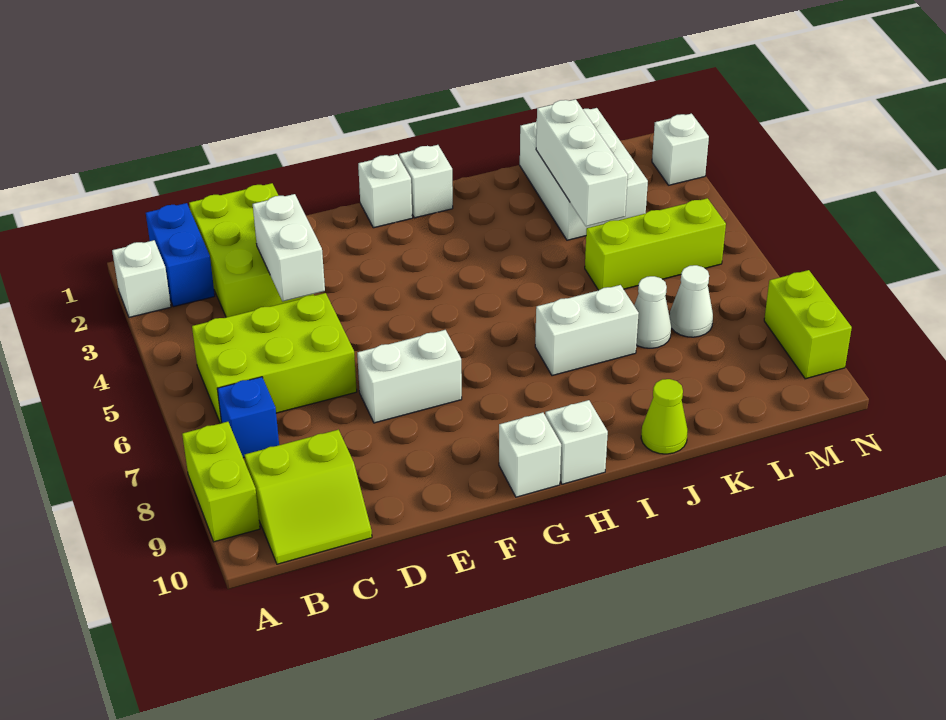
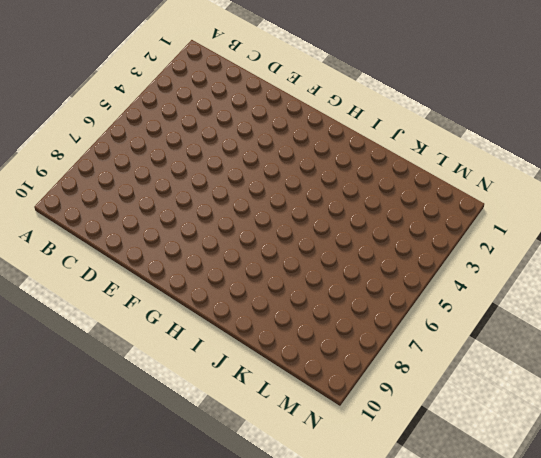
none -> white brick A2 level 1
none -> lime brick A8:A9 level 1
none -> blue brick B1:B2 level 1

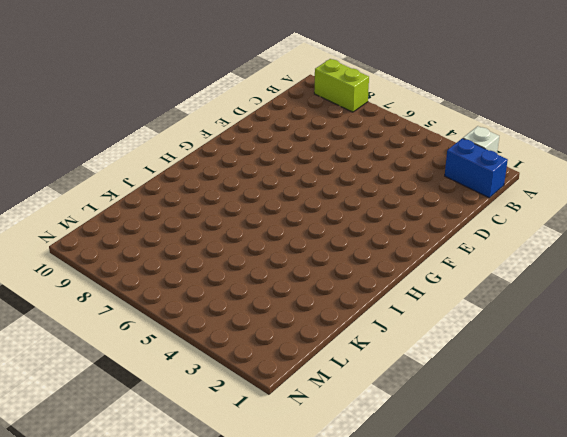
none -> lime brick B5:D6 level 1
none -> blue brick B7 level 1
none -> lime slope B9:C10 level 1 top 9

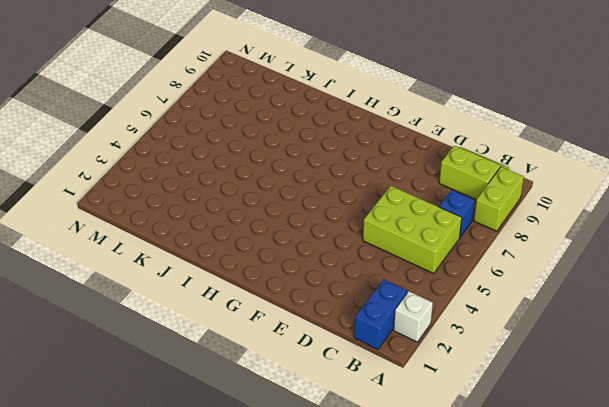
none -> lime brick C1:D3 level 1
none -> white brick E7:F7 level 1
none -> white brick G1 level 1

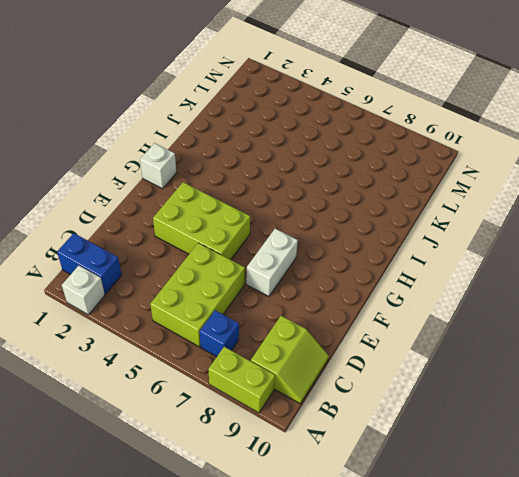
lime brick E3:F5 level 1 -> lime brick C1:D3 level 1
none -> white brick G10 level 1
none -> white brick H1 level 1
none -> white brick H10 level 1

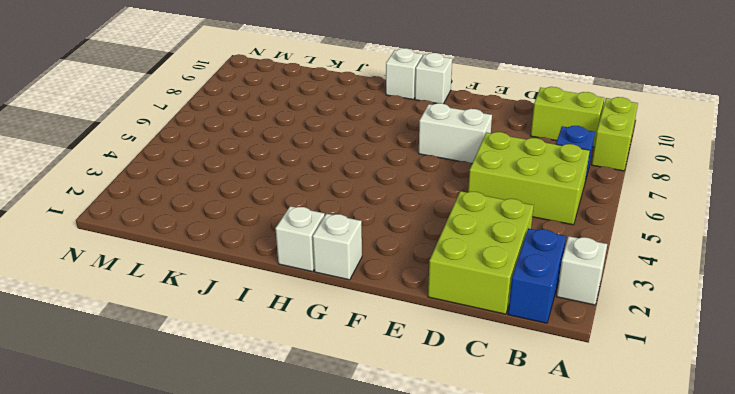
none -> white brick I7:J7 level 1
none -> lime cone J10 level 1
none -> white brick K1:L3 level 1

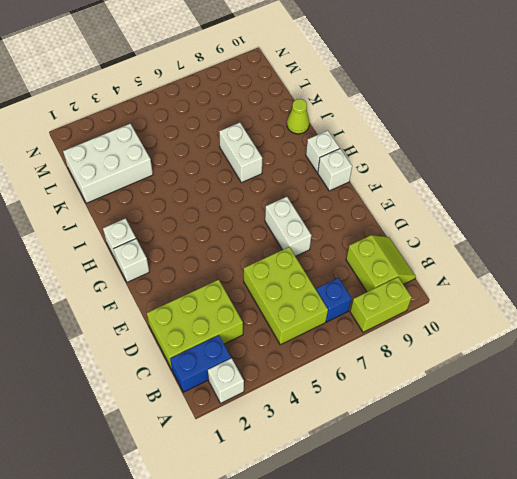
none -> lime brick K5:M5 level 1
none -> white cone K7 level 1
none -> white cone L7 level 1

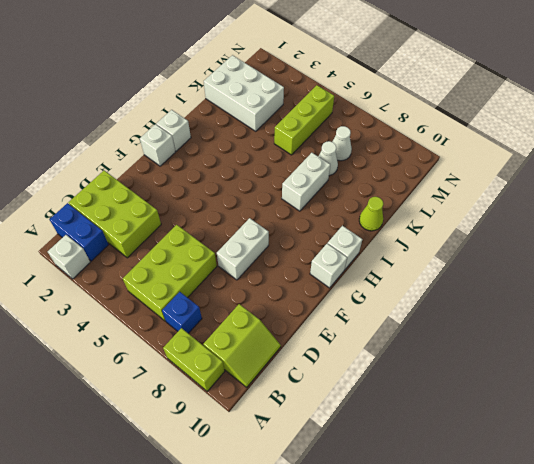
none -> white brick N2 level 1
none -> lime brick N8:N9 level 1
none -> white brick D3:D4 level 2

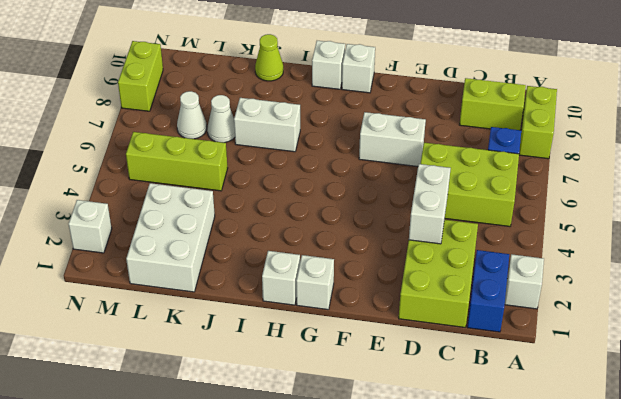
none -> white brick K2:K4 level 2

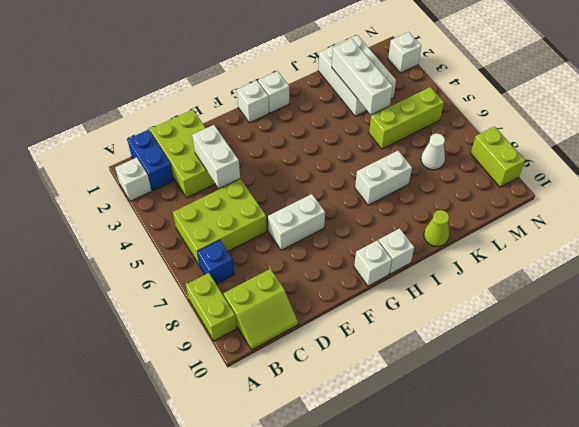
none -> white cone K7 level 1

